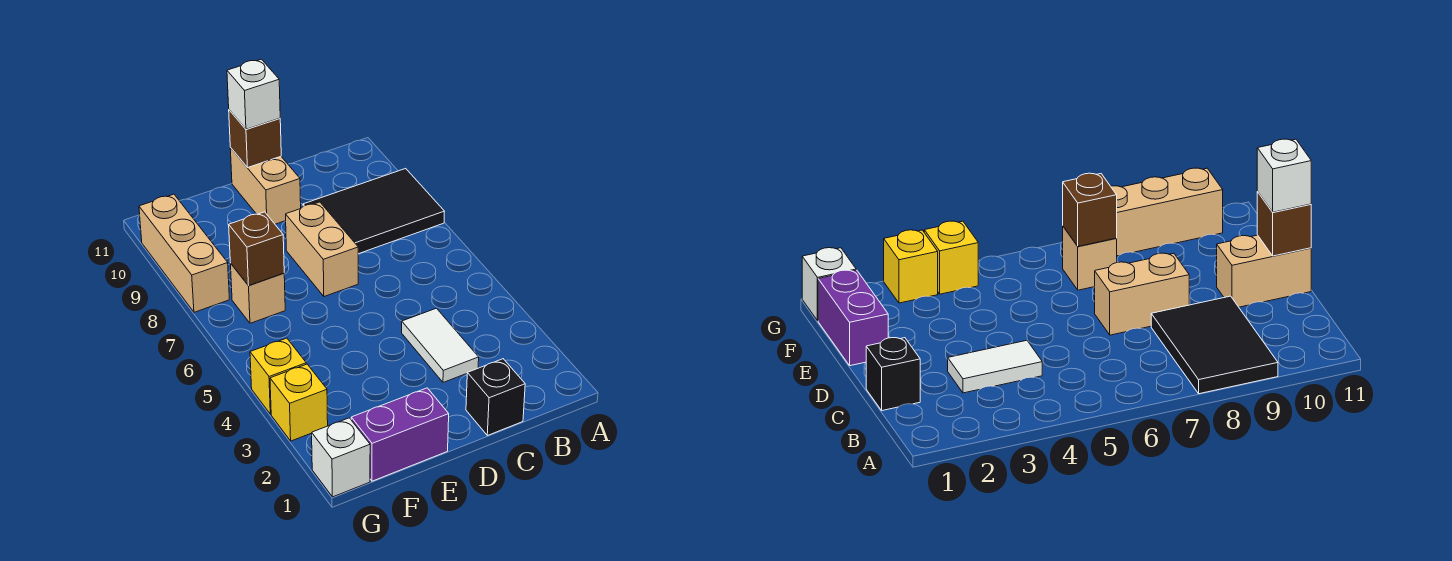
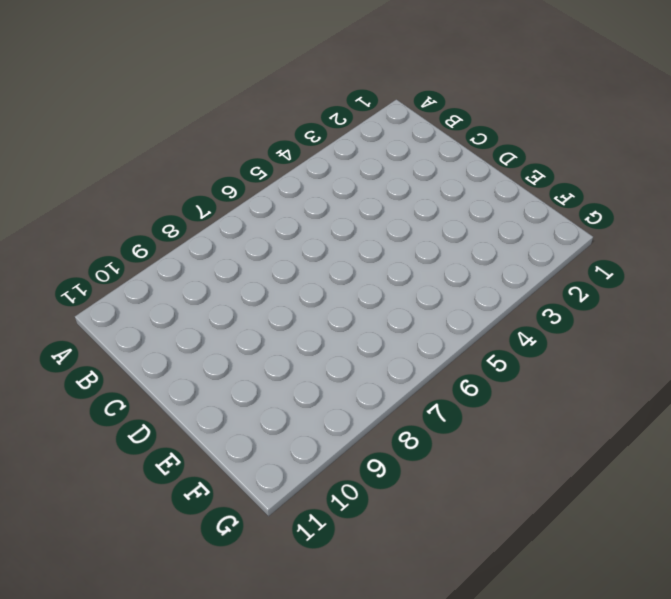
none -> black tile A8:C9 level 1
none -> black brick C1 level 1
none -> white tile C3:C4 level 1

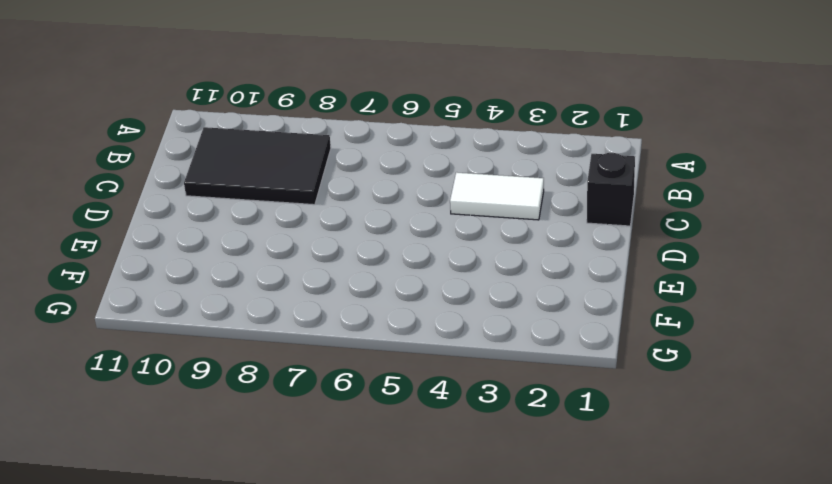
black tile B8:C10 level 1 -> black tile A8:C9 level 1
none -> tan brick D7:D8 level 1
none -> tan brick D10:D11 level 1
none -> purple brick E1:F1 level 1

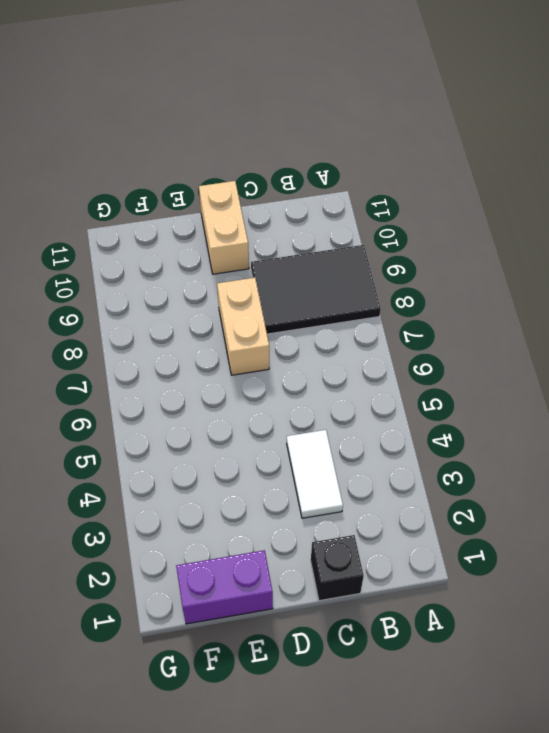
none -> tan brick F7 level 1
none -> white brick G1 level 1
none -> yellow brick G3 level 1

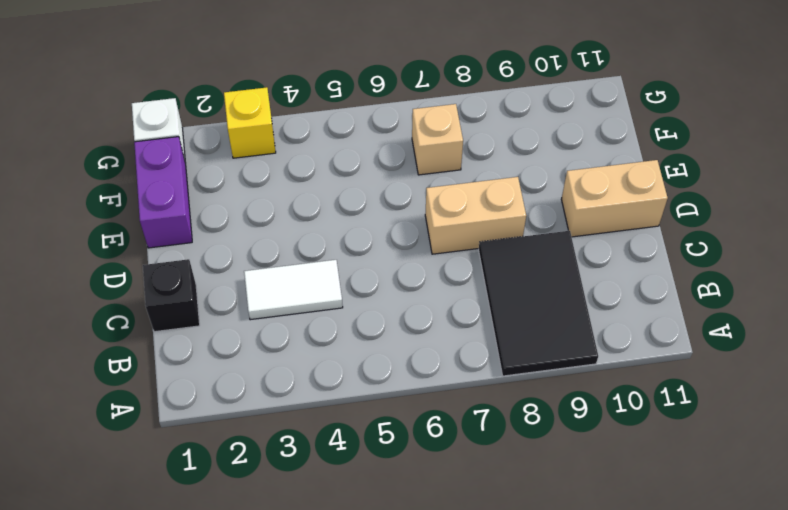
none -> yellow brick G4 level 1
none -> tan brick G8:G10 level 1
none -> brown brick D11 level 2

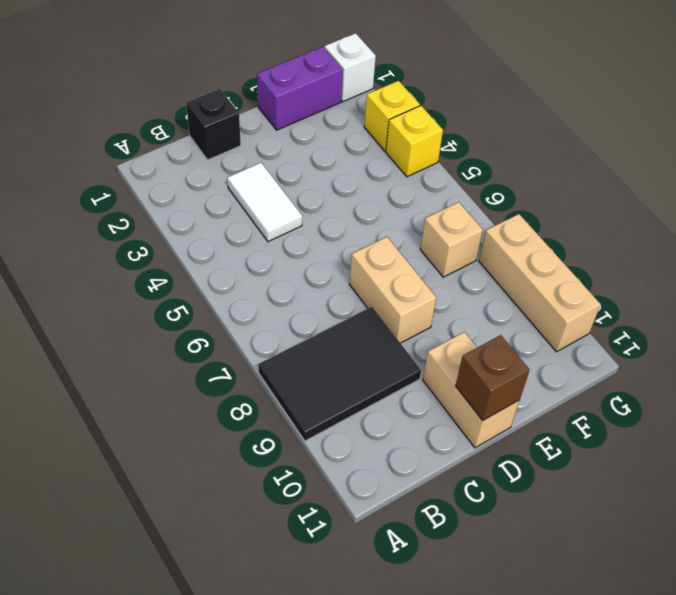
none -> brown brick F7 level 2
none -> white brick D11 level 3

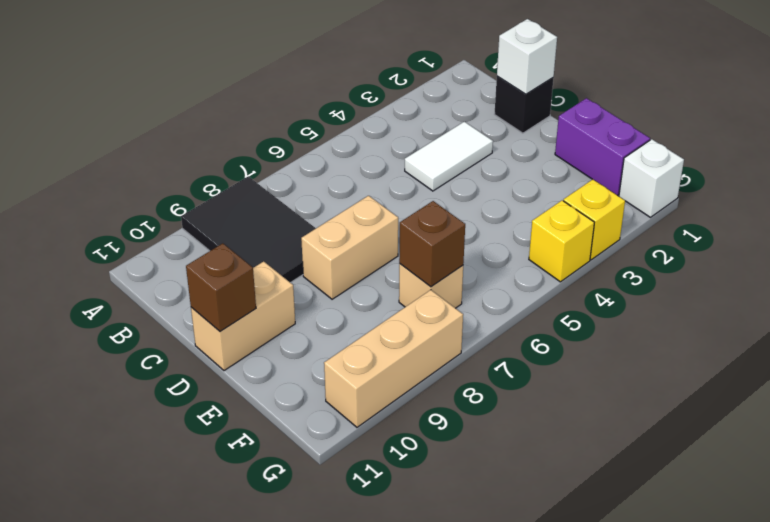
white brick C1 level 2 -> white brick D11 level 3

